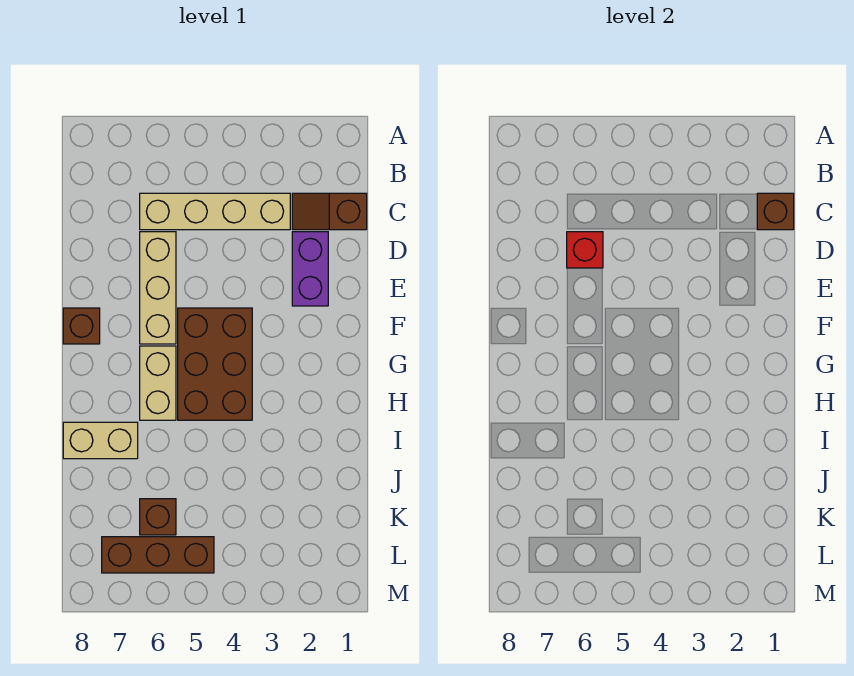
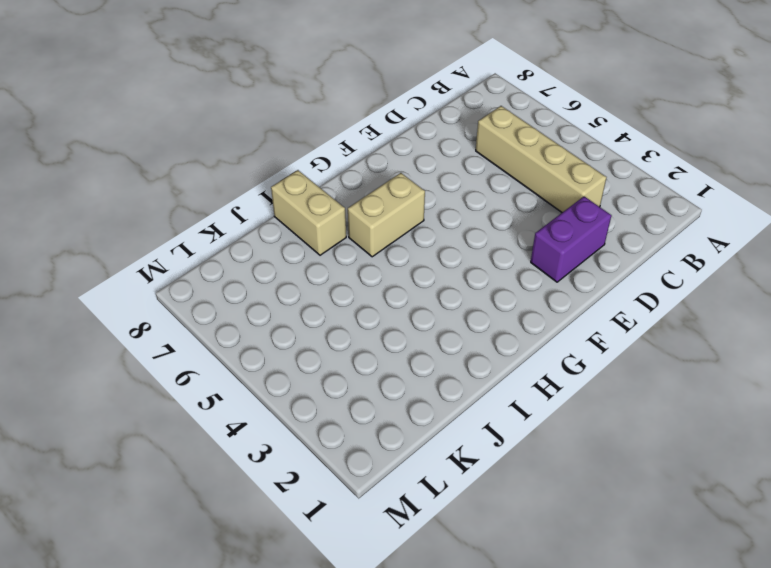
none -> brown slope C1:C2 level 1 top 1
none -> tan brick D6:F6 level 1
none -> brown brick F4:H5 level 1

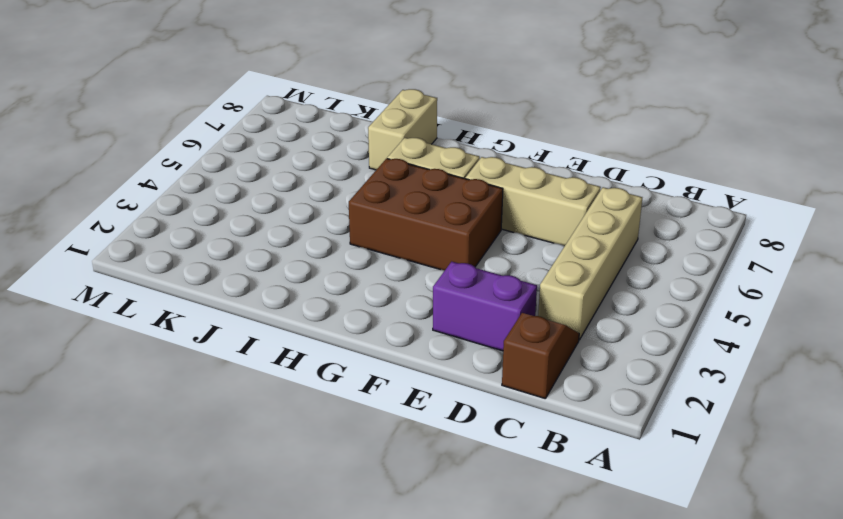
none -> brown brick F8 level 1
none -> brown brick K6 level 1
none -> brown brick L5:L7 level 1

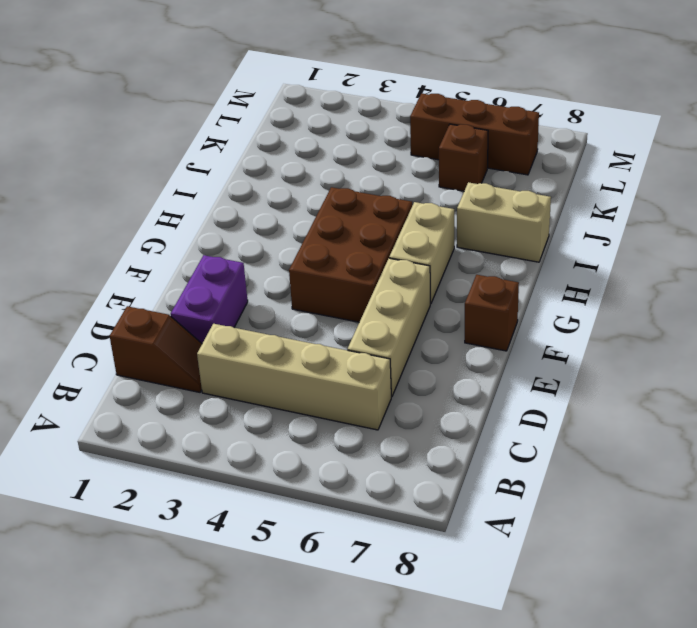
none -> brown brick C1 level 2
none -> red brick D6 level 2

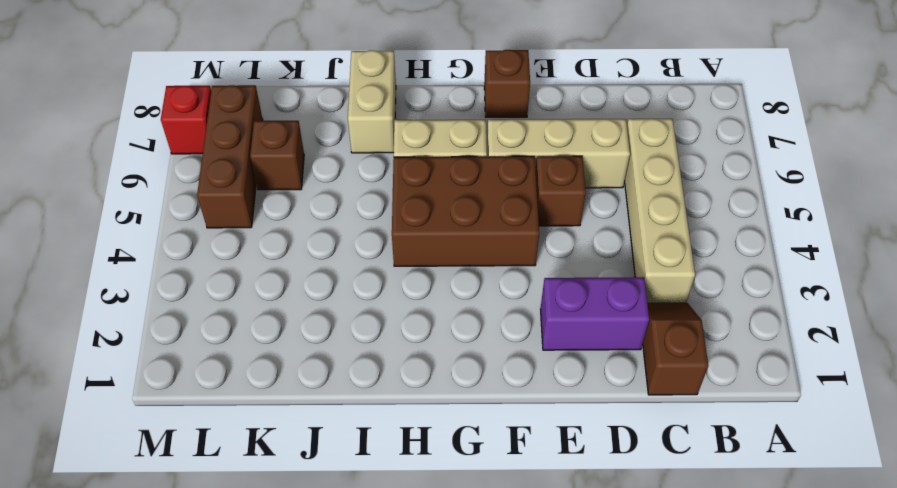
brown brick E5 level 1 -> brown brick C1 level 2
red brick M7 level 1 -> red brick D6 level 2

